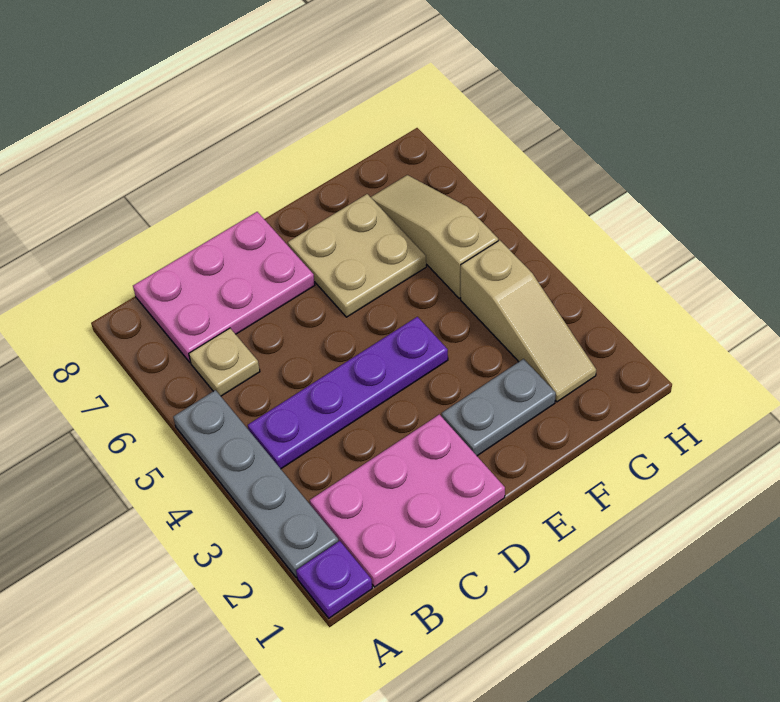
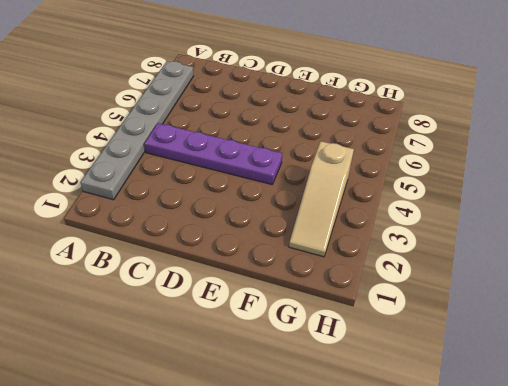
grey plate A2:A7 level 1 -> grey plate A2:A5 level 1
none -> purple plate A1 level 1
none -> pink plate B1:D2 level 1

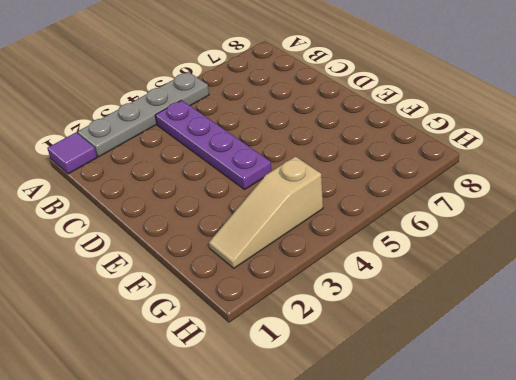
purple tile A1 level 1 -> purple plate A1 level 1
none -> pink plate B1:D2 level 1
none -> tan plate B6 level 1

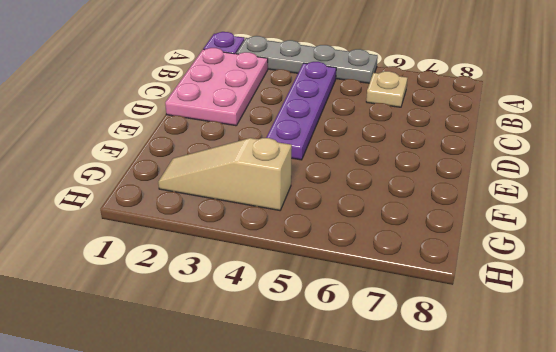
none -> pink plate B7:D8 level 1
none -> grey plate E2:F2 level 1

